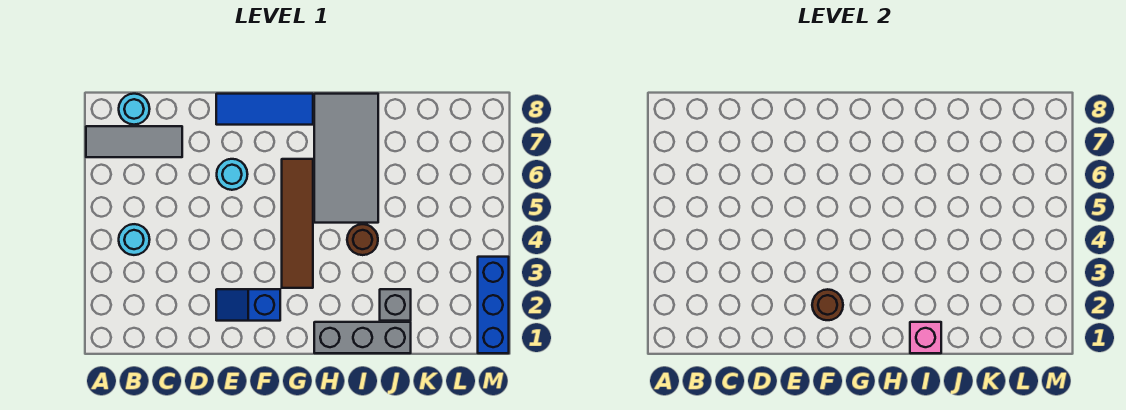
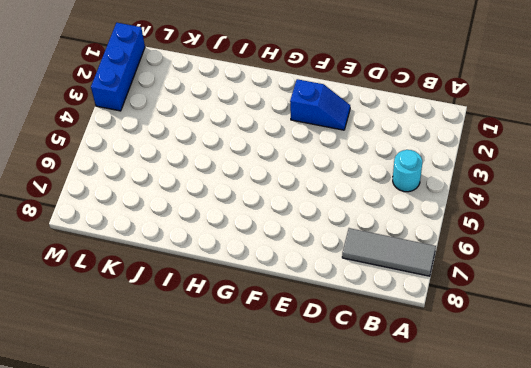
none -> cyan round brick B8 level 1
none -> cyan round brick E6 level 1
none -> blue tile E8:G8 level 1

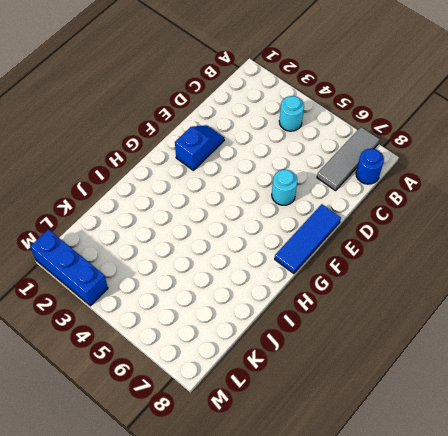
blue round brick B8 level 1 -> cyan round brick B8 level 1
none -> brown tile G3:G6 level 1
none -> grey brick H1:J1 level 1
none -> grey tile H5:I8 level 1

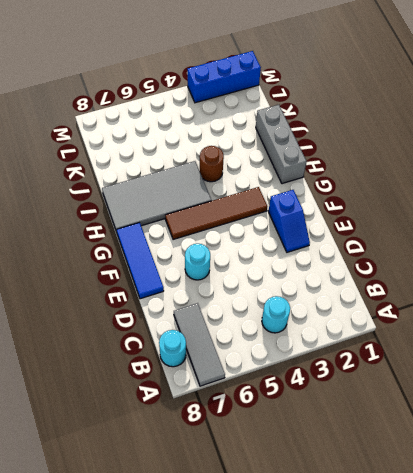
none -> grey brick J2 level 1
none -> brown round brick F2 level 2
none -> pink brick I1 level 2

